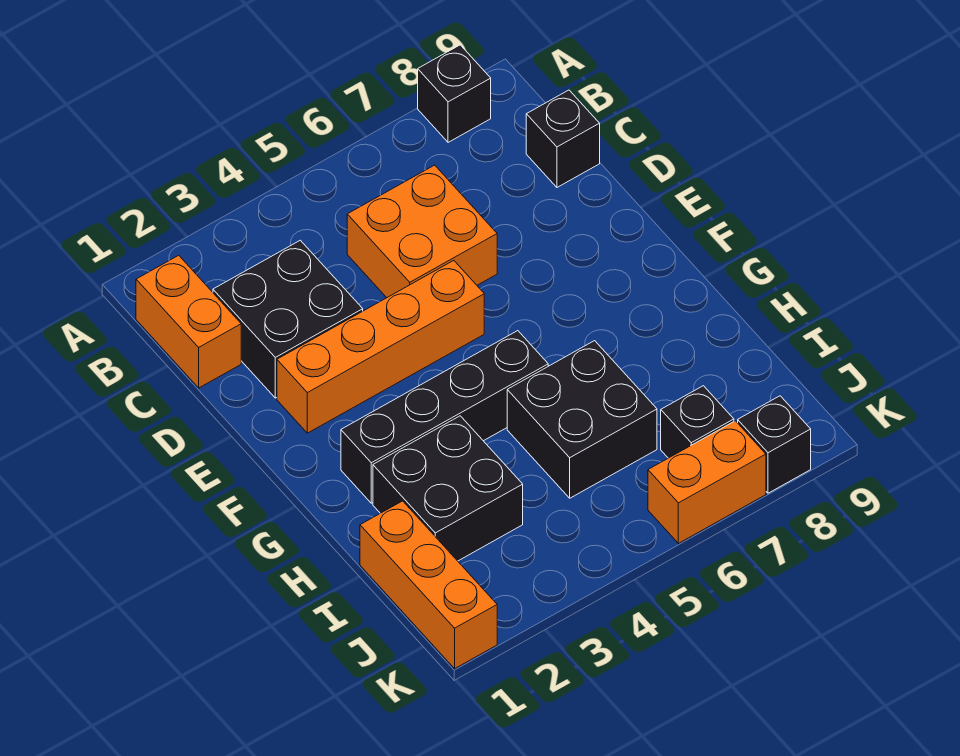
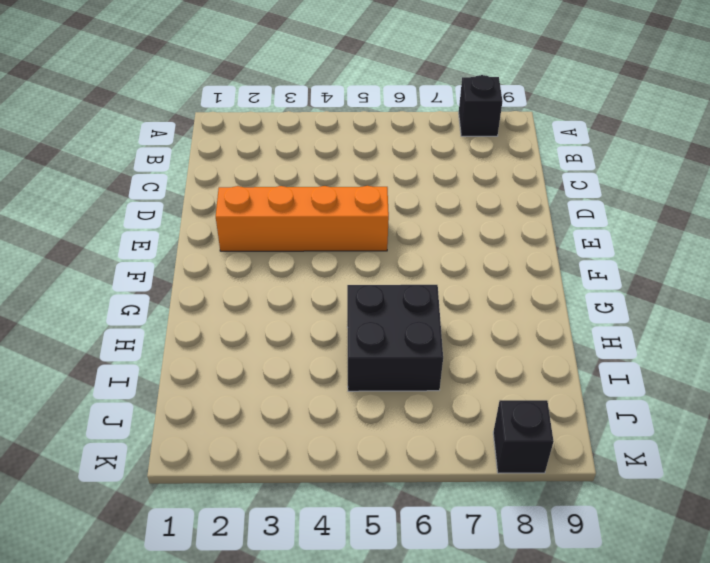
none -> orange brick B1:C1 level 1
none -> black brick C2:D3 level 1
none -> orange brick C5:D6 level 1

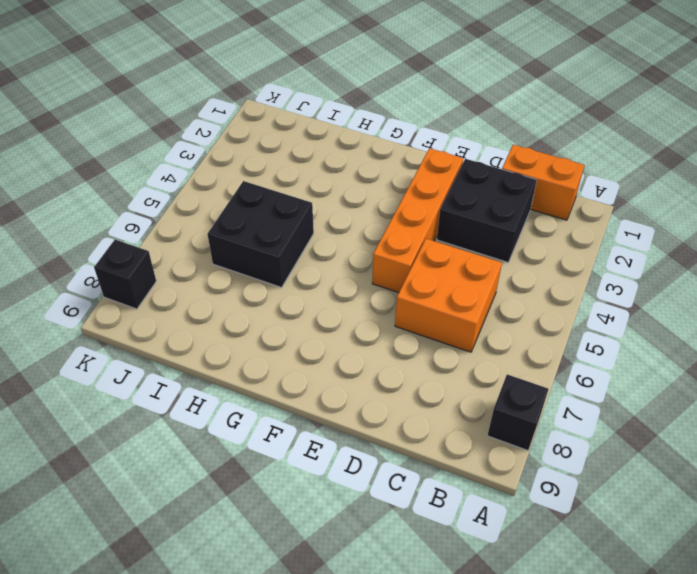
none -> black brick C9 level 1
none -> black brick G2:G5 level 1
none -> black brick H2:I3 level 1

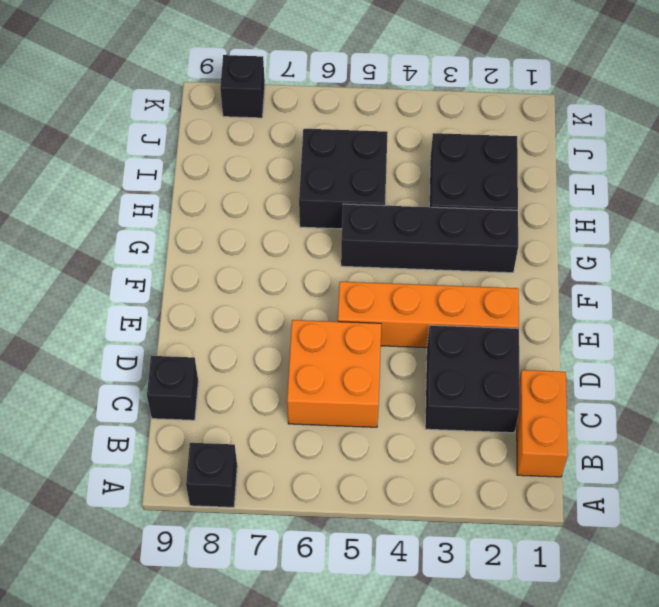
none -> orange brick I1:K1 level 1
none -> black brick J7 level 1
none -> orange brick K6:K7 level 1

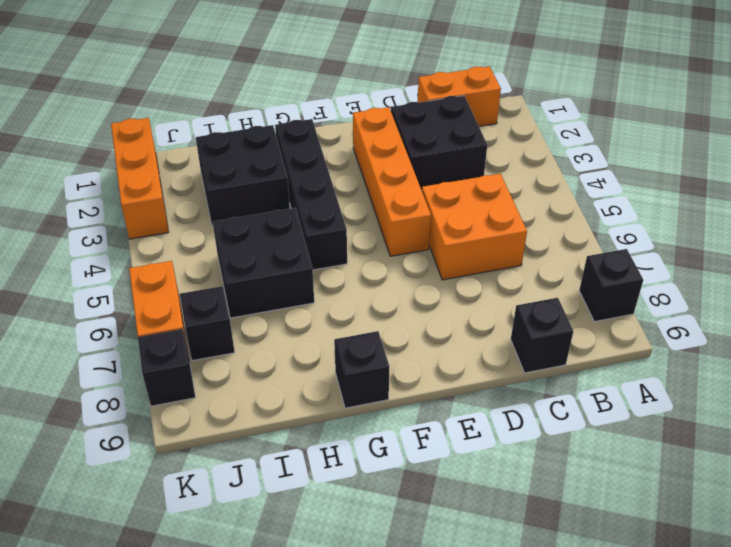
black brick G9 level 1 -> none
orange brick K1:K3 level 1 -> orange brick I1:K1 level 1

